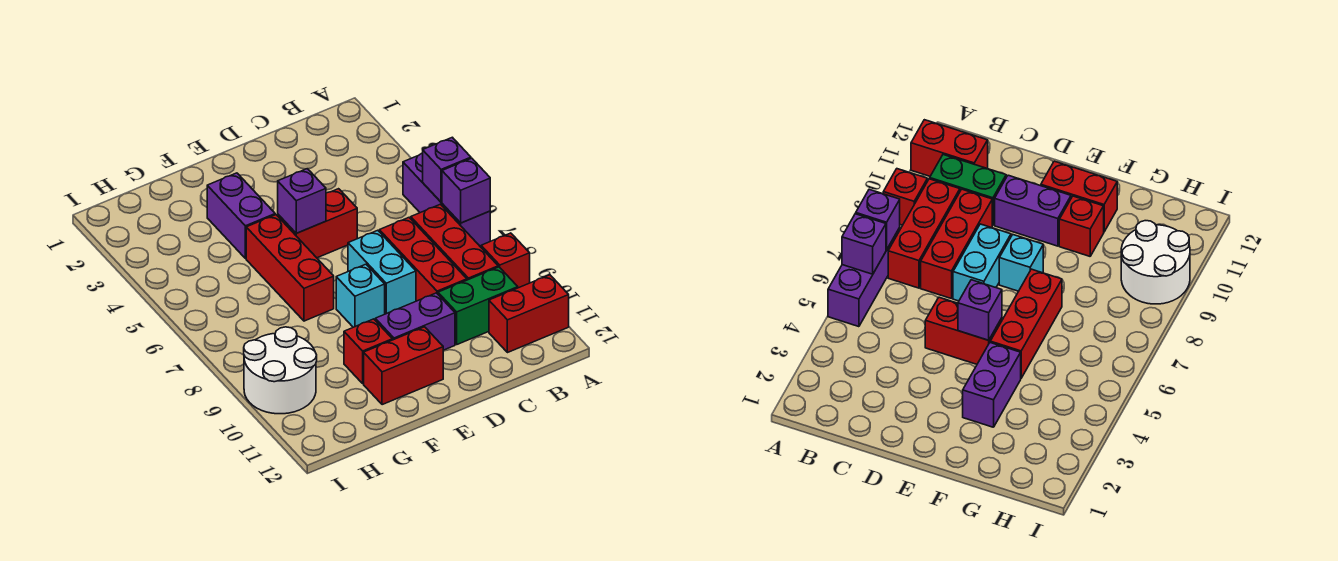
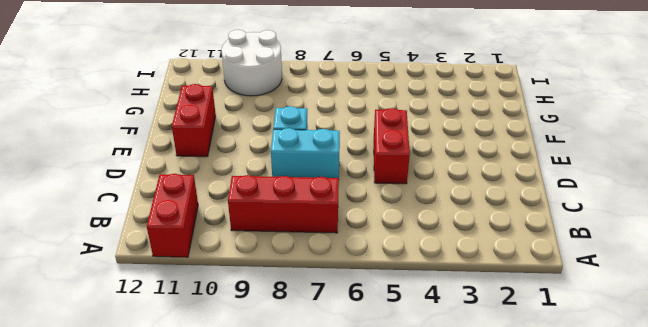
none -> purple brick A5:A7 level 1
none -> red brick A9 level 1
none -> green brick B10:C10 level 1

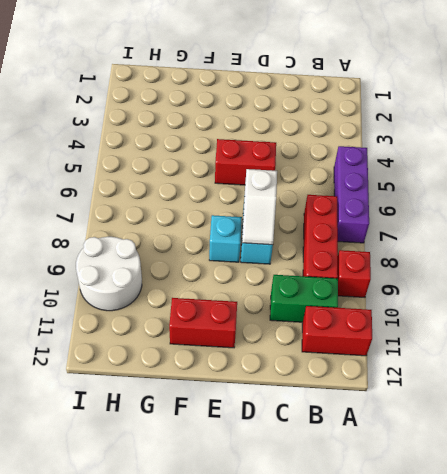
white slope D7:D8 level 2 top 7 -> none
none -> red brick C7:C9 level 1
none -> purple brick D10:E10 level 1
none -> purple brick F3:F4 level 1

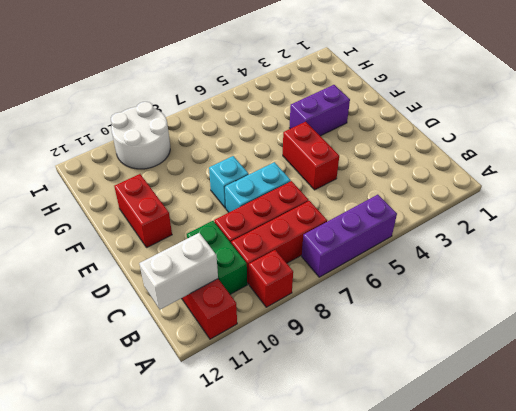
white brick B11:B12 level 2 -> none
none -> purple brick D10:E10 level 1
none -> red brick F5:F7 level 1
none -> red brick F10 level 1

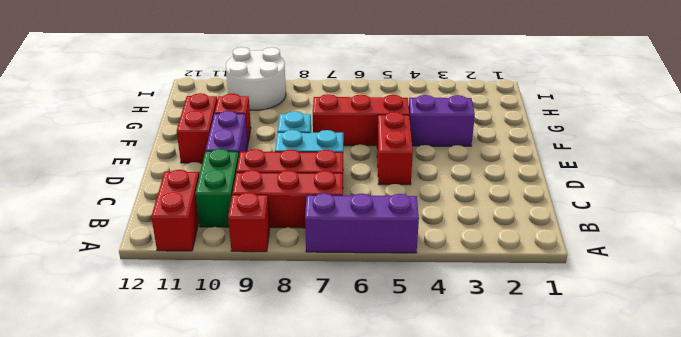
none -> purple brick A6 level 2
none -> purple brick A7 level 2
none -> purple brick E5 level 2

